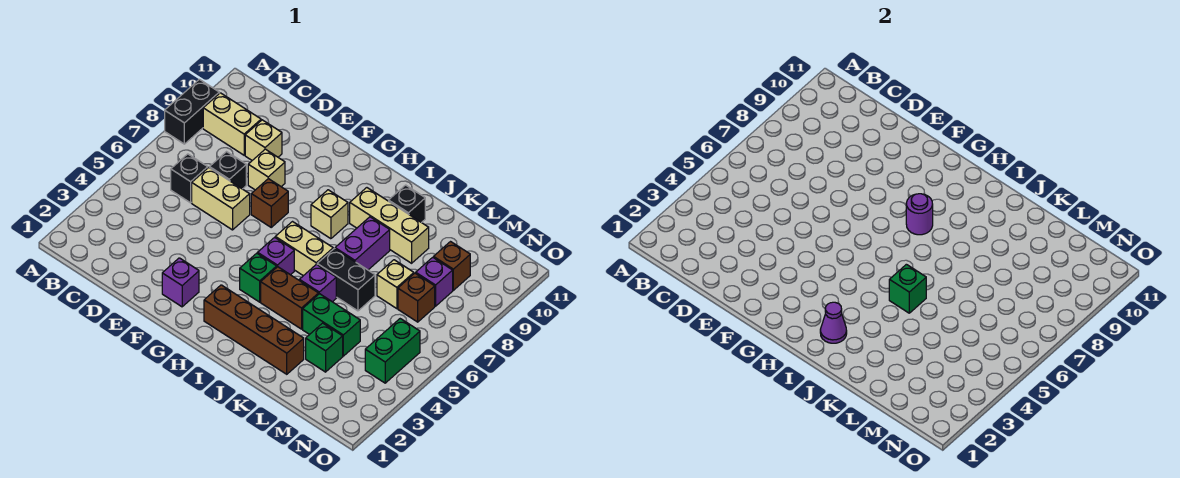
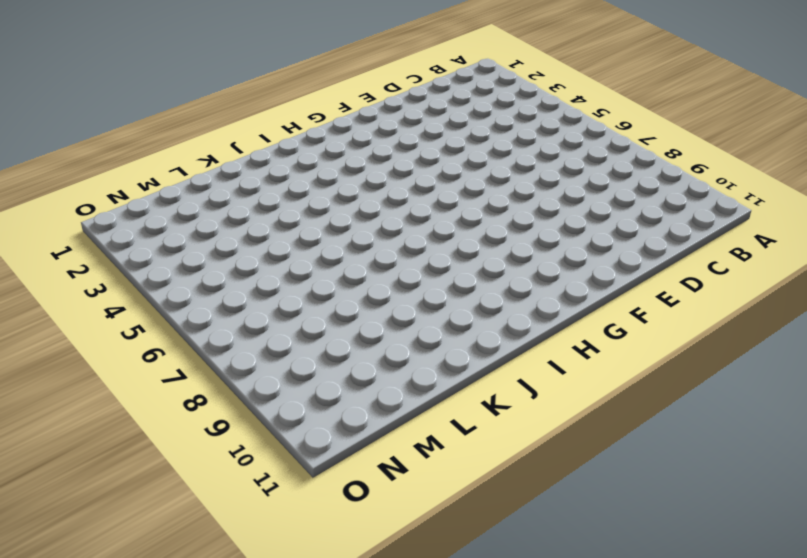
none -> black brick A8:A9 level 1
none -> tan brick B9:C9 level 1
none -> black brick C6 level 1
none -> tan brick D6:E6 level 1

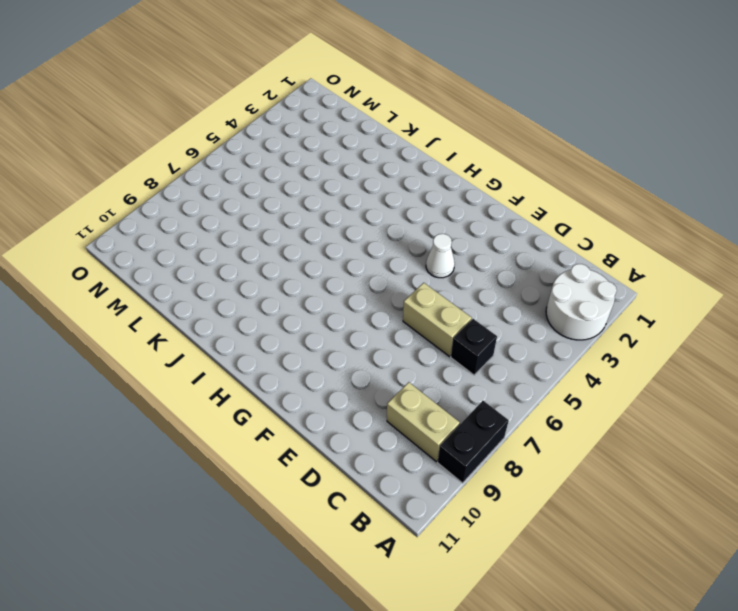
white round brick A2:B3 level 1 -> none
white cone F4 level 1 -> none
none -> black brick D7 level 1
none -> tan brick D9 level 1
none -> tan brick E8 level 1
none -> purple brick F2 level 1

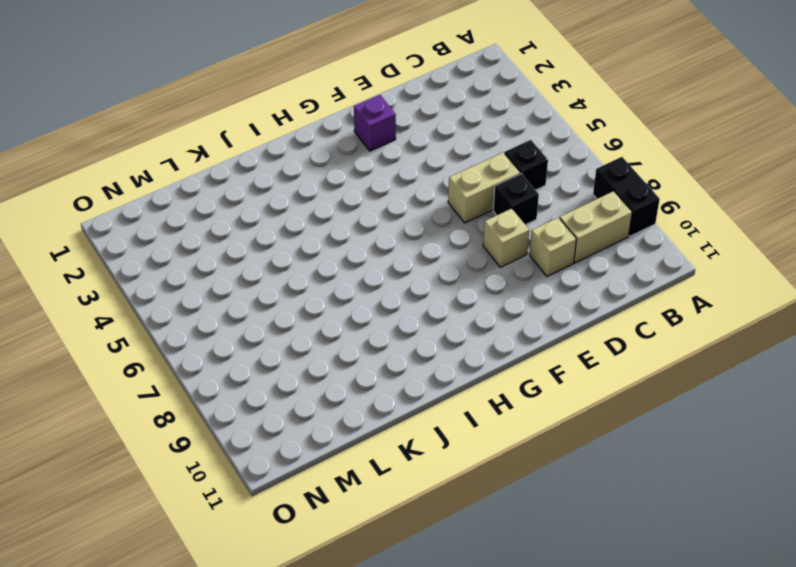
none -> brown brick F7 level 1
none -> brown brick H2:K2 level 1
none -> green brick H4 level 1
none -> purple brick H5 level 1

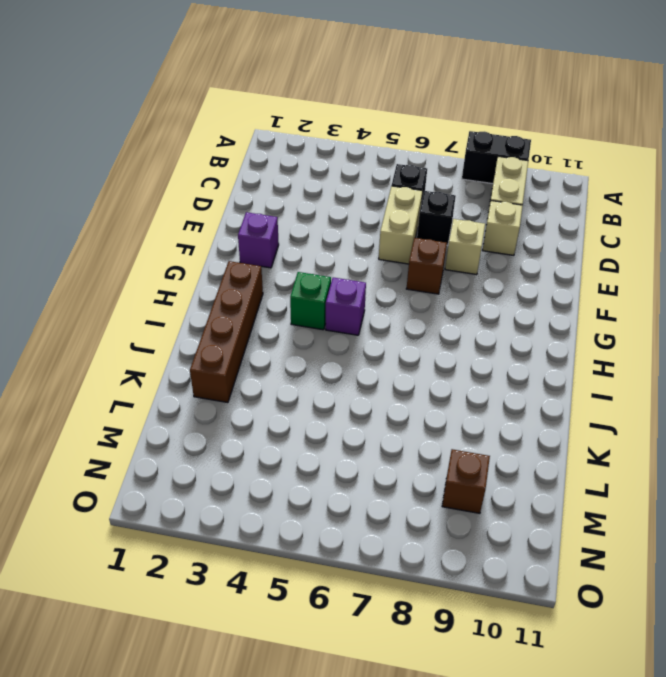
none -> tan brick H6:I6 level 1
none -> tan brick H8 level 1
none -> brown brick I4:J4 level 1
none -> tan brick I9:K9 level 1

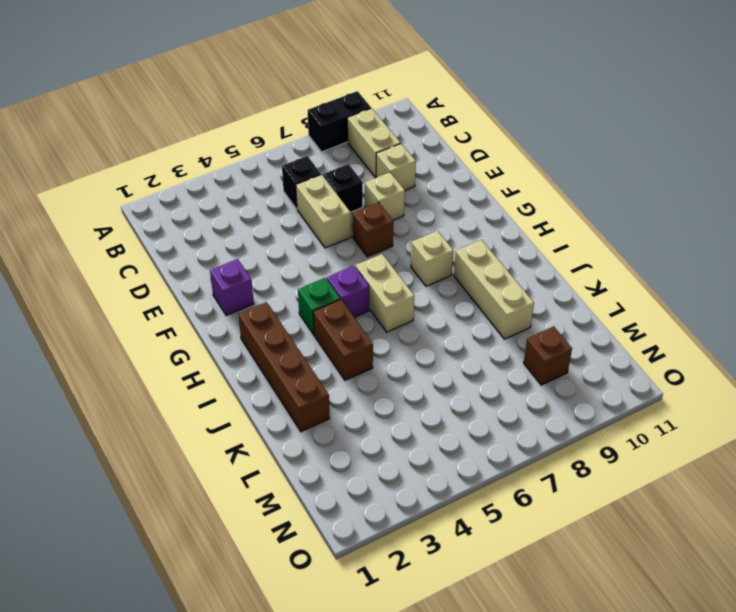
none -> purple brick J5 level 1
none -> black brick J6:K6 level 1
none -> purple brick J7:J8 level 1
none -> black brick J10 level 1

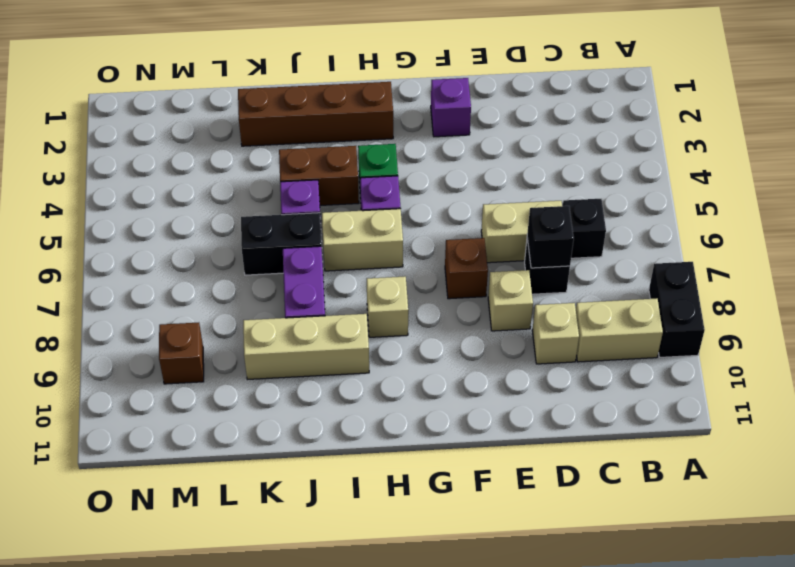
black brick D7 level 2 -> black brick J10 level 1
none -> green brick K4:L4 level 1
none -> green brick L3 level 1
none -> tan brick L7 level 1
none -> brown brick M7 level 1

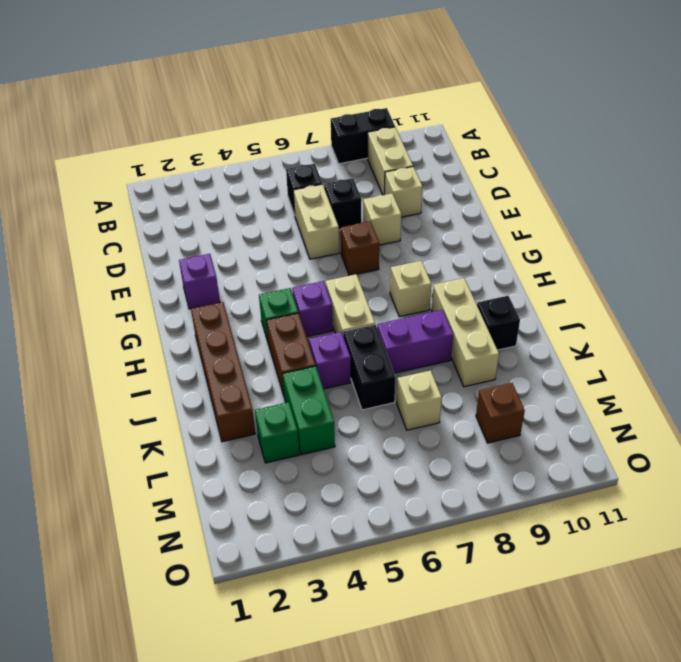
none -> brown brick M7 level 1
none -> purple brick M8 level 1
none -> green brick N4:N5 level 1
none -> purple round brick H8 level 2

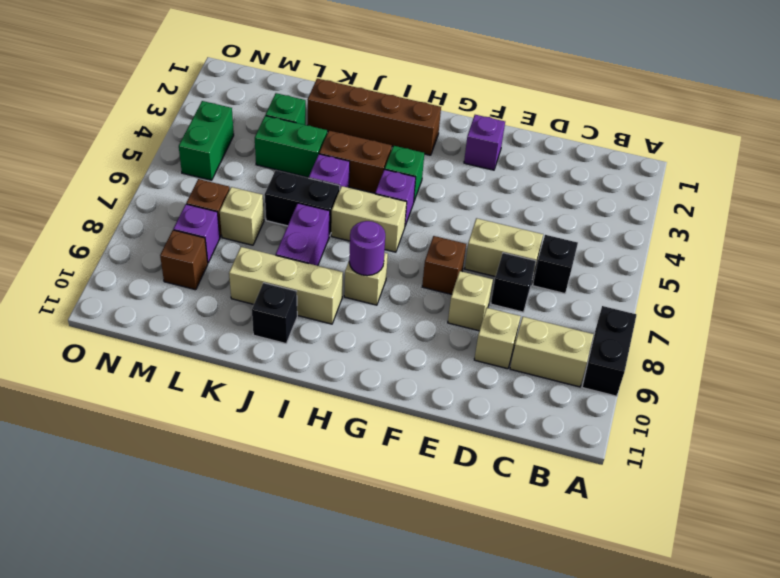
none -> purple cone I2 level 2
none -> green brick J5 level 2

